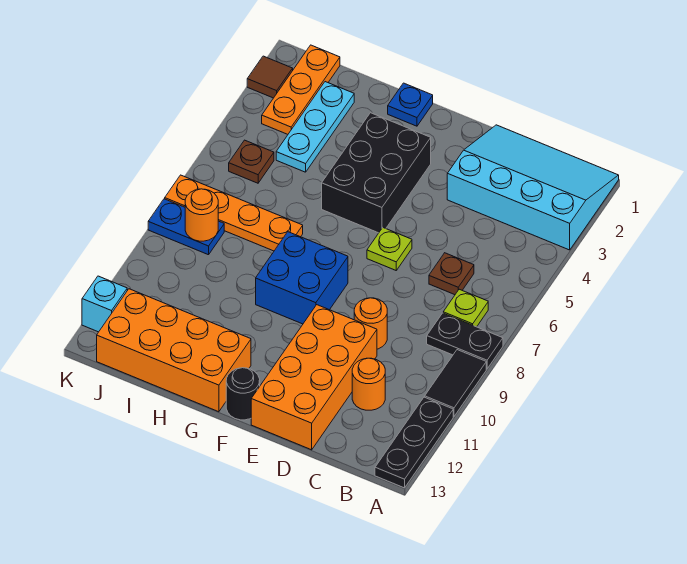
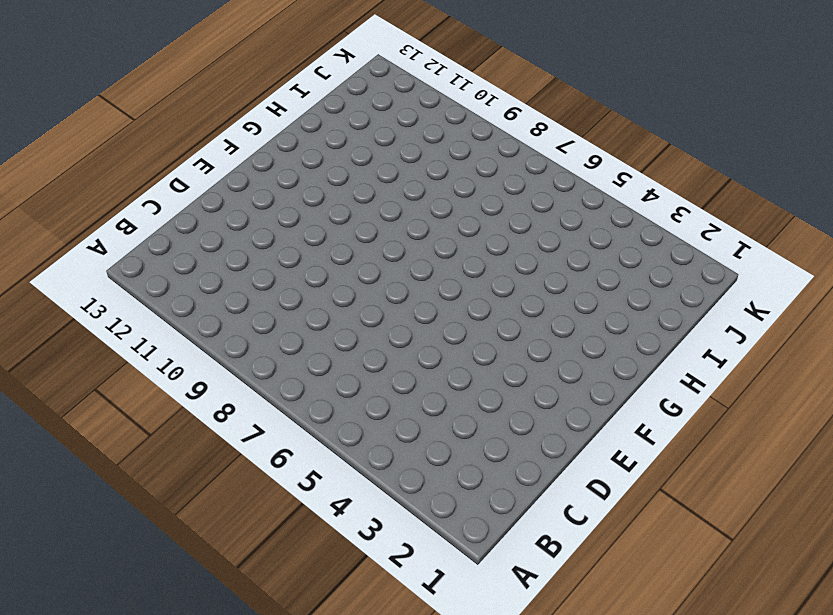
none -> cyan slope A1:D3 level 1 top 3
none -> black plate A8:B8 level 1
none -> black tile A9:A10 level 1

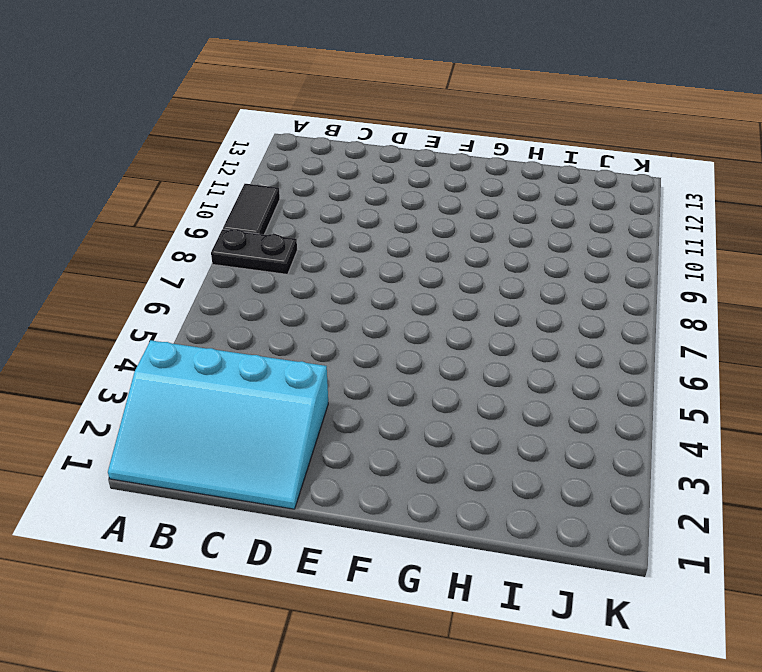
none -> black plate A11:A13 level 1
none -> lime plate B7 level 1
none -> brown plate C6 level 1

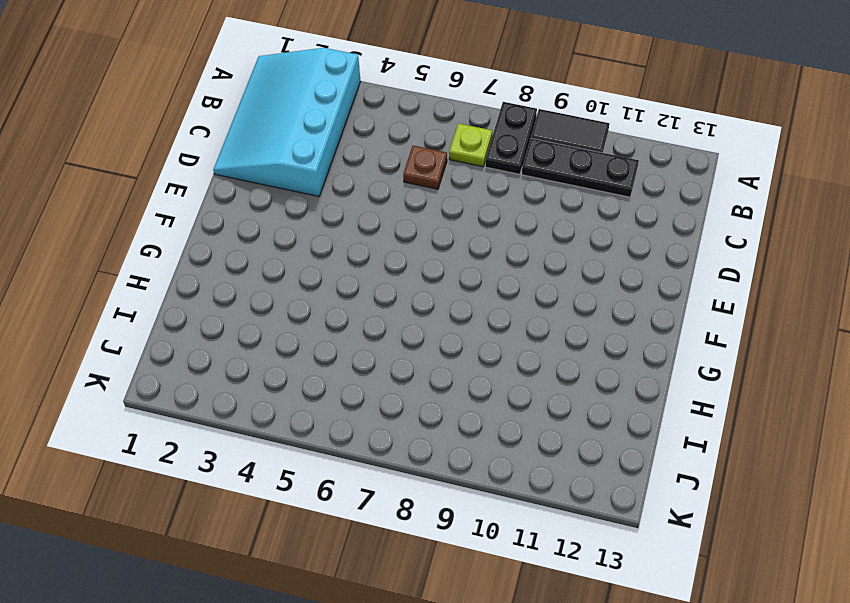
black plate B9:B11 level 1 -> black plate A11:A13 level 1
none -> orange round brick C11 level 1
none -> orange round brick D9 level 1
none -> orange brick D10:E13 level 1

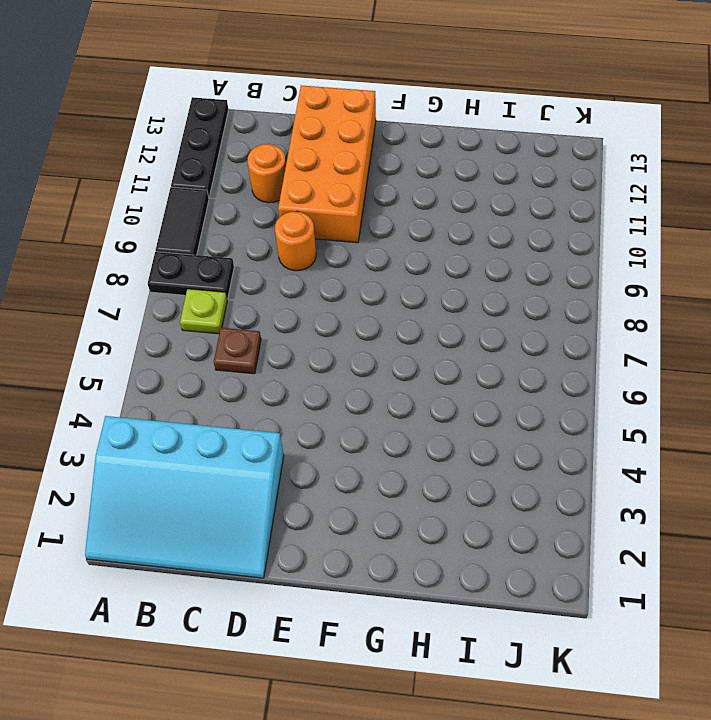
none -> lime plate E6 level 1
none -> black brick F3:G5 level 1
none -> blue brick F8:G9 level 1

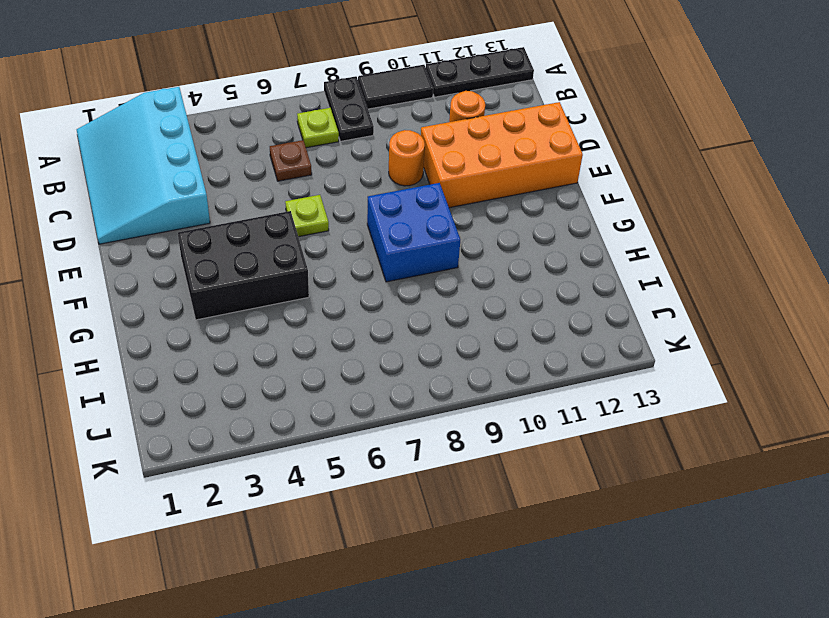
none -> black round brick F13 level 1
none -> blue plate G1 level 1
none -> orange brick G12:J13 level 1

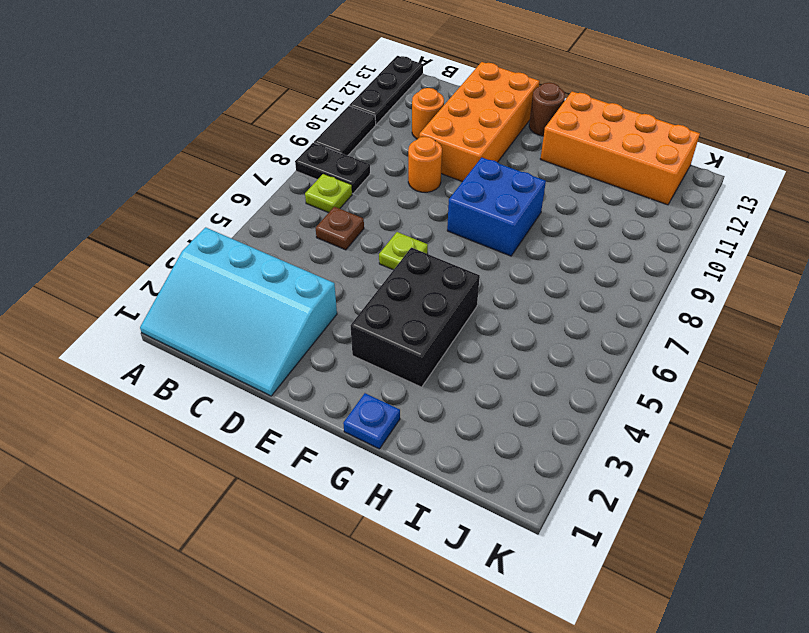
brown round brick F13 level 1 -> black round brick F13 level 1
none -> orange plate H7:K7 level 1
none -> cyan plate I2:I4 level 1
none -> orange plate J1:J3 level 1

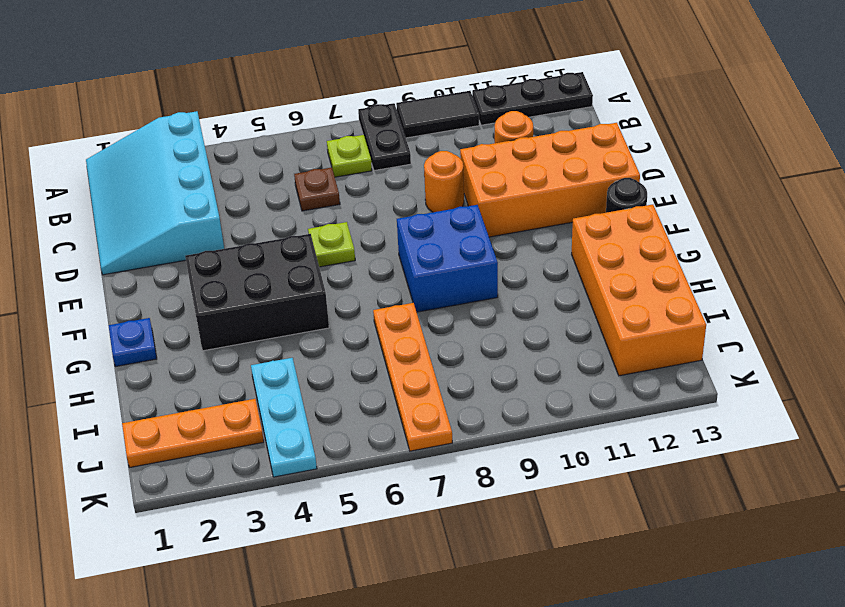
cyan plate I4:K4 level 1 -> cyan plate I2:I4 level 1
none -> brown plate J5 level 1
none -> blue plate J8:K8 level 1
none -> brown tile K2 level 1

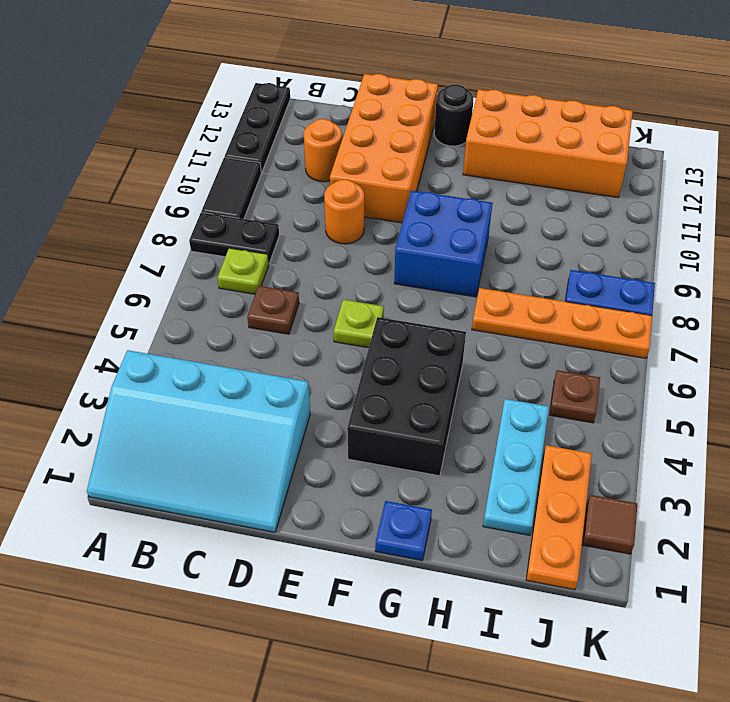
none -> cyan brick K12 level 1
none -> orange round brick J8 level 2

